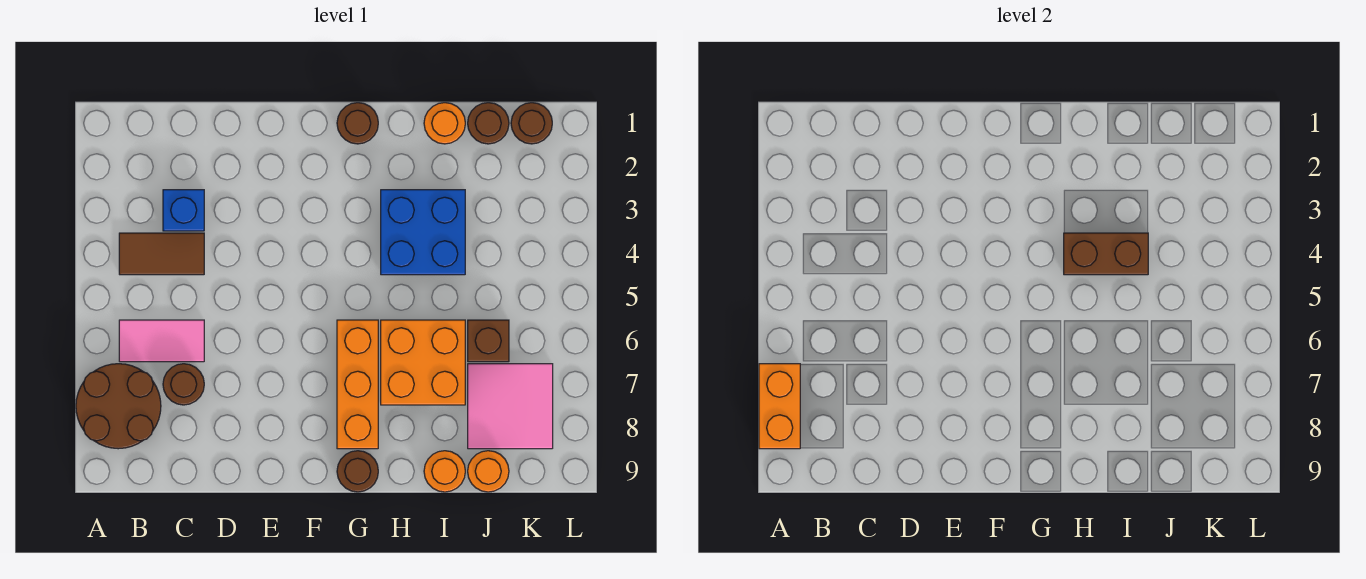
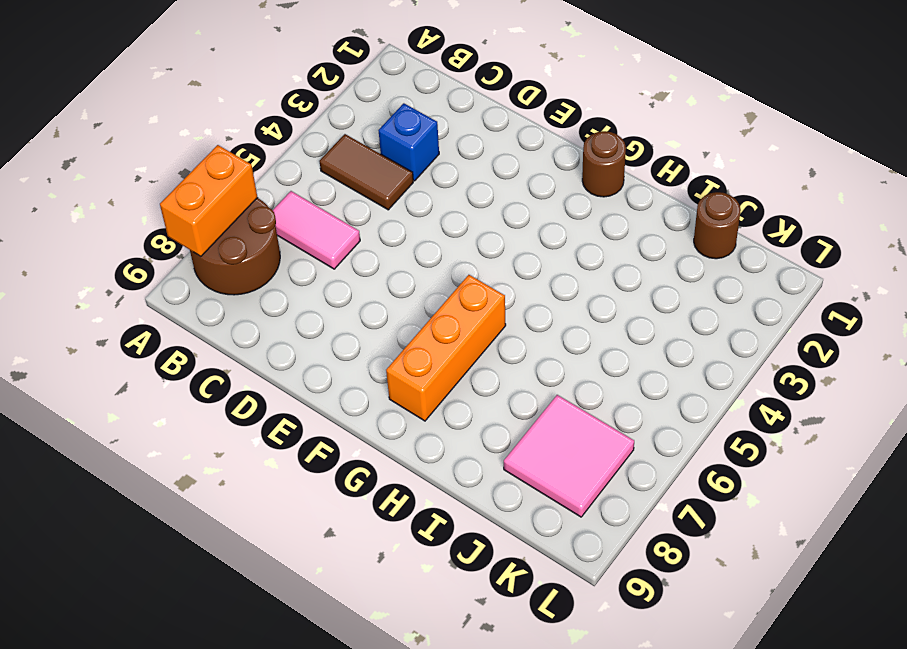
none -> brown round brick C7 level 1
none -> brown round brick G9 level 1
none -> blue brick H3:I4 level 1

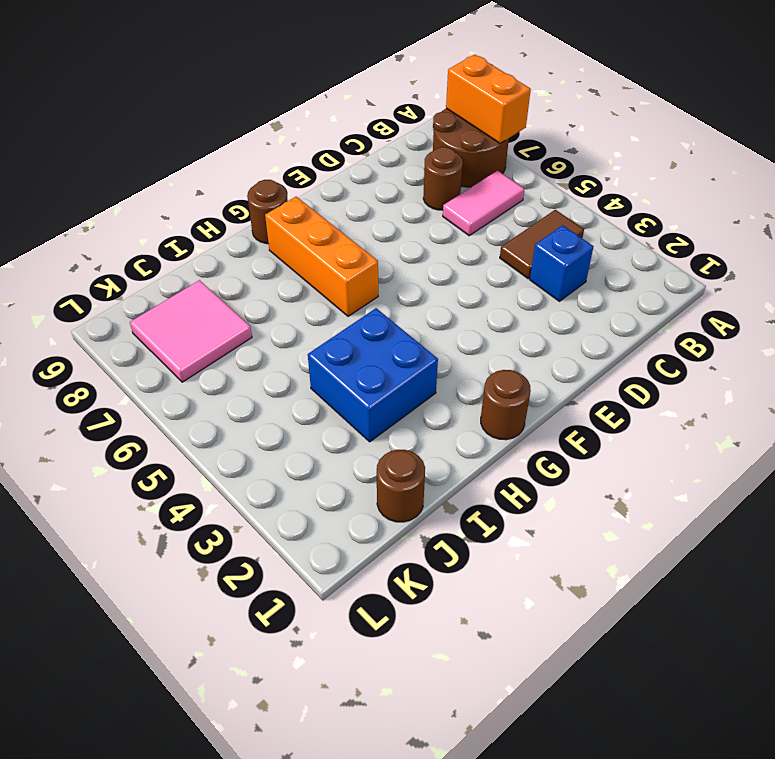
none -> orange brick H6:I7 level 1
none -> orange round brick I1 level 1
none -> orange round brick I9 level 1

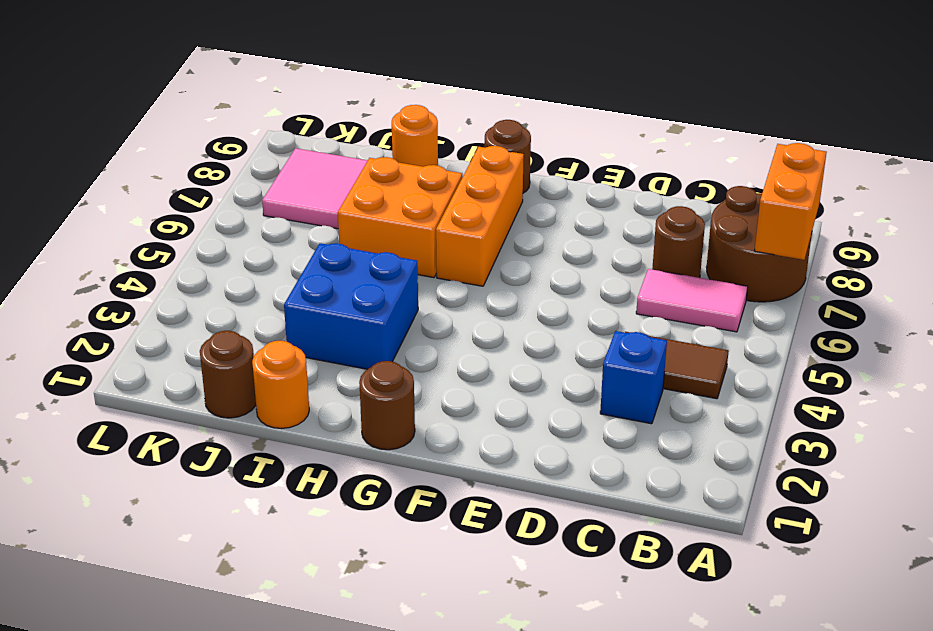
none -> brown brick J6 level 1
none -> orange round brick J9 level 1
none -> brown round brick K1 level 1

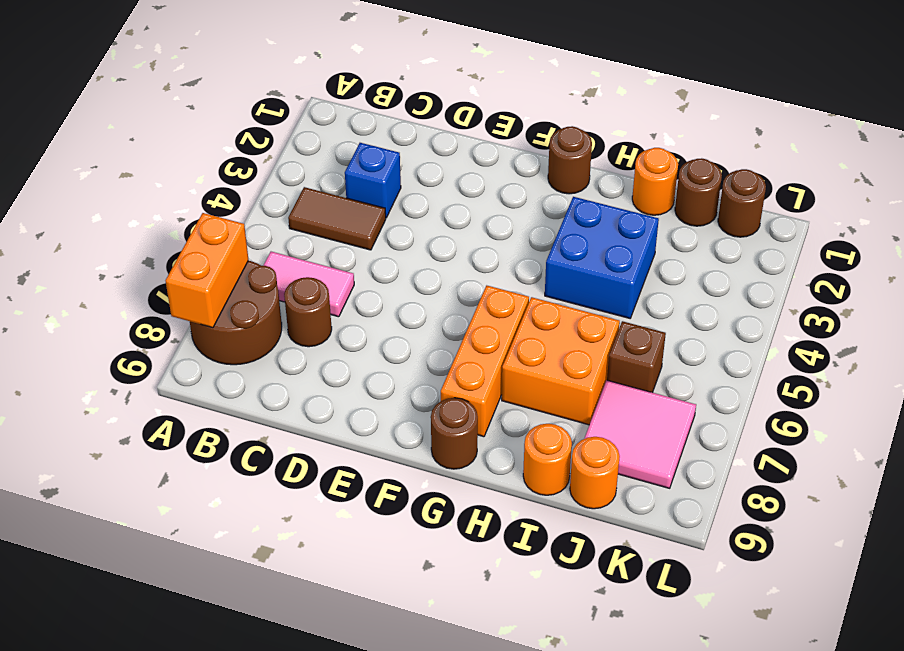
none -> brown brick H4:I4 level 2

